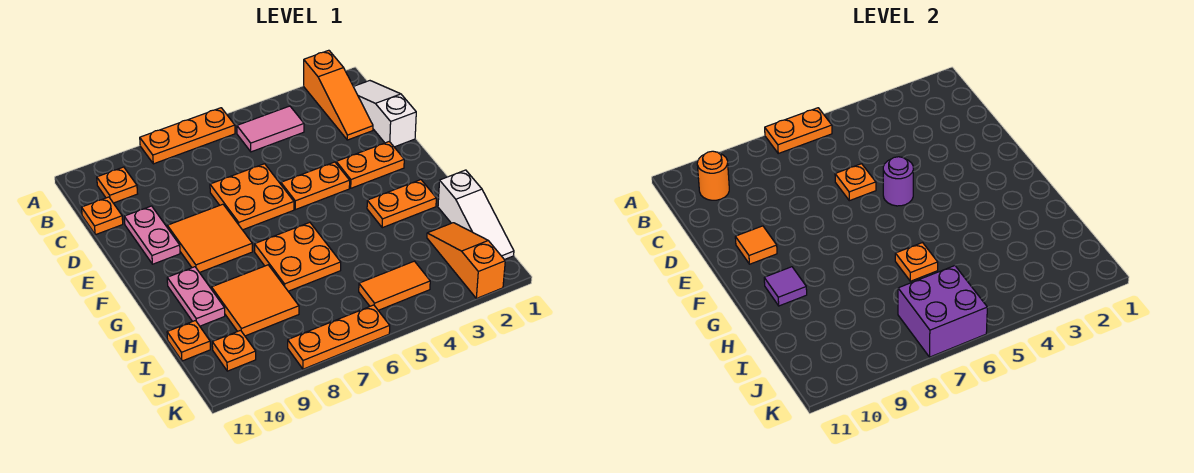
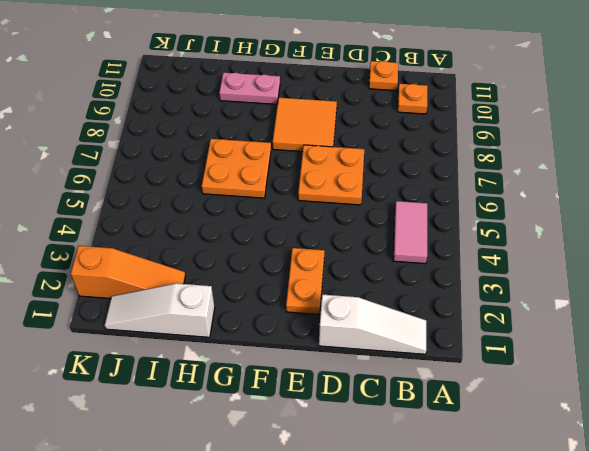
none -> orange slope A2:C2 level 1 top A
none -> orange plate A6:A8 level 1
none -> pink plate D10:E10 level 1

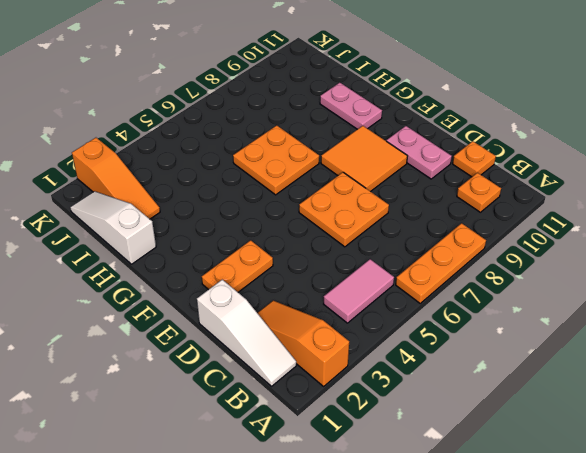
none -> orange plate E4:E5 level 1
none -> orange plate G2:G3 level 1
none -> orange tile H8:I9 level 1

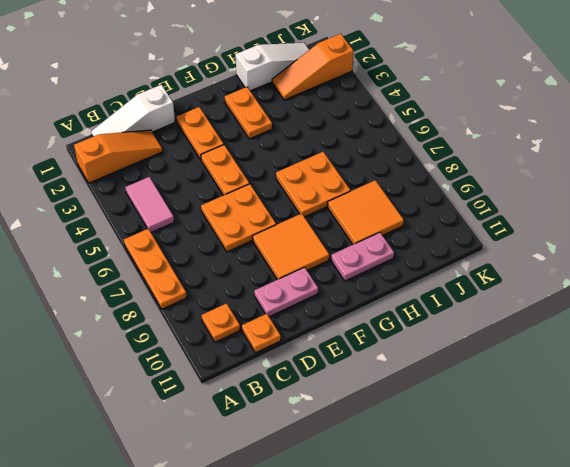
none -> orange plate I11 level 1
none -> orange tile J4:J5 level 1
none -> orange plate J10 level 1

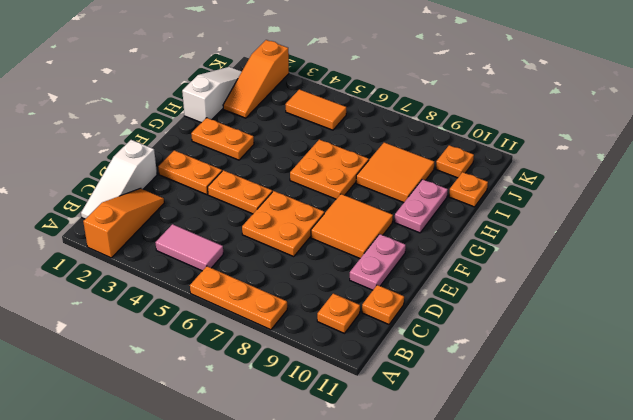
none -> orange plate K6:K8 level 1
none -> orange plate A6:A7 level 2
none -> orange round brick B10 level 2

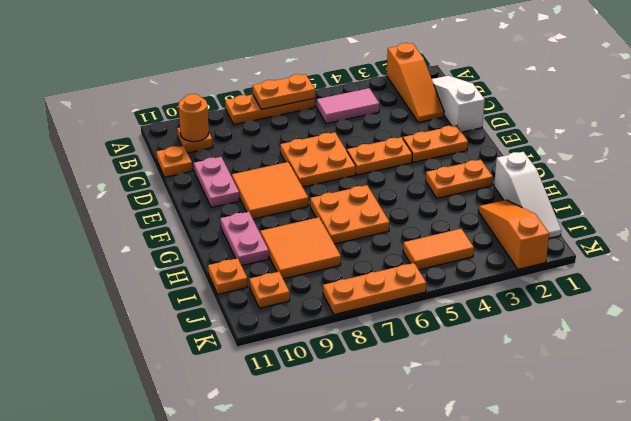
none -> orange plate D6 level 2
none -> purple round brick E5 level 2
none -> orange tile E10 level 2

